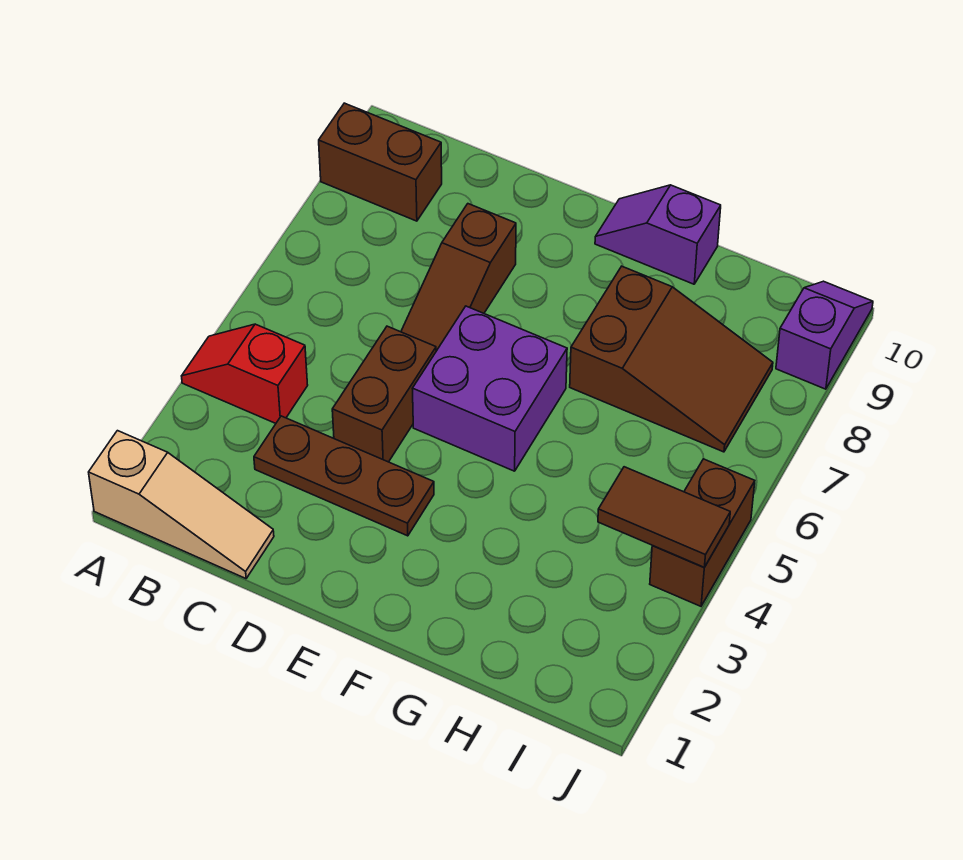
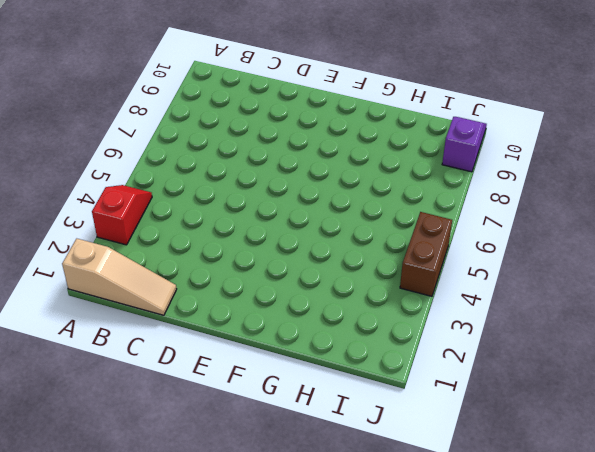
red slope A3:A4 level 1 top 3 -> red slope A4:B4 level 1 top B
none -> brown brick A9:B9 level 1
none -> brown plate C3:E3 level 1
none -> brown brick D4:D5 level 1

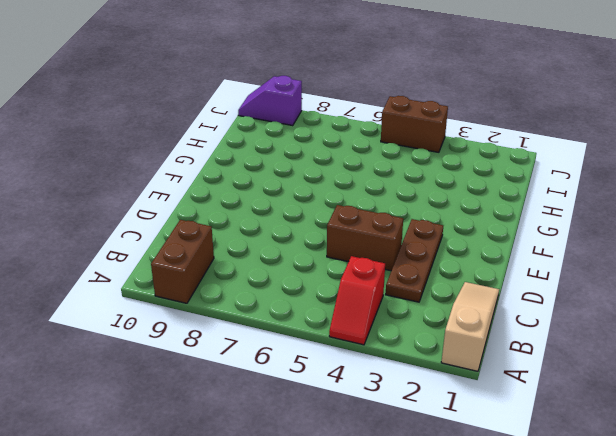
none -> brown slope D6:D8 level 1 top 8
none -> purple brick E5:F6 level 1
none -> purple slope F10:G10 level 1 top G

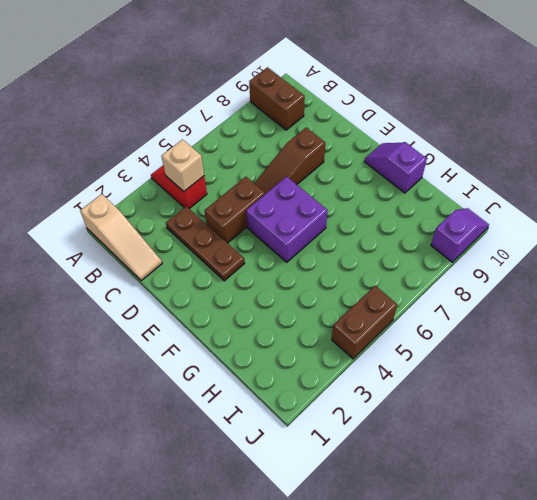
tan brick B4 level 2 -> none
none -> brown slope G7:I8 level 1 top G
none -> brown tile I4:J4 level 2

